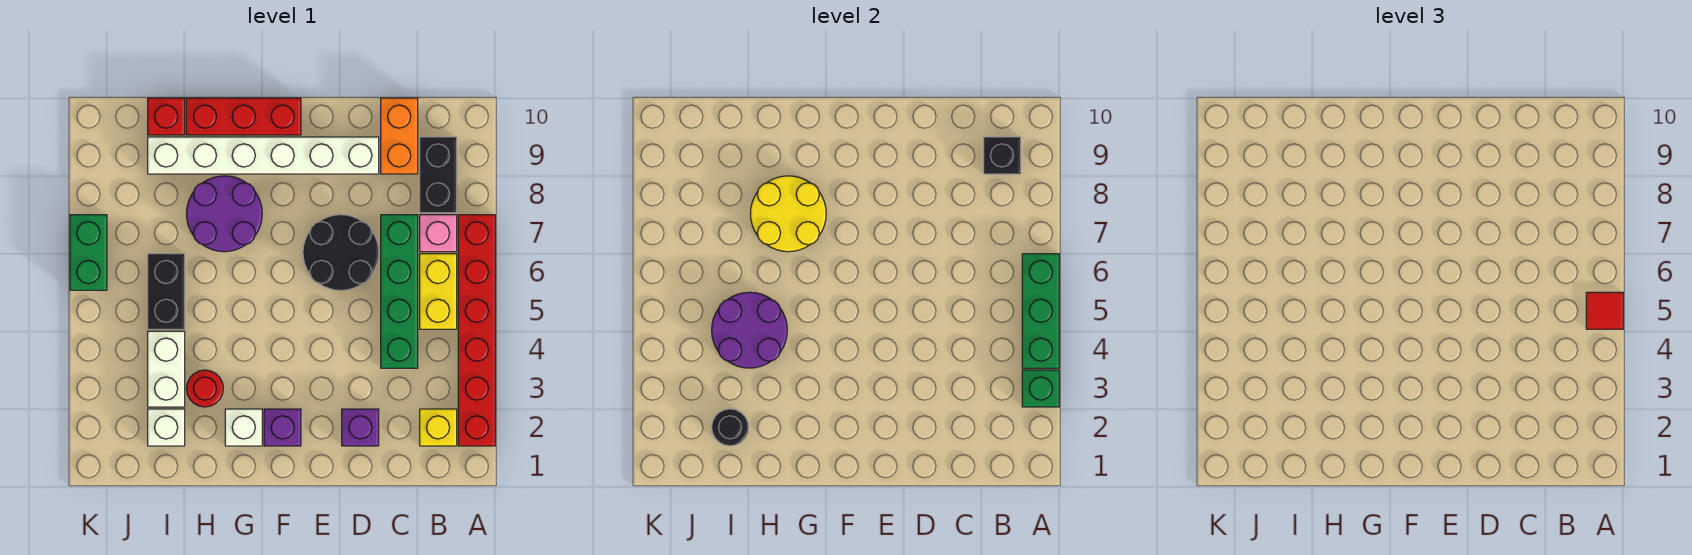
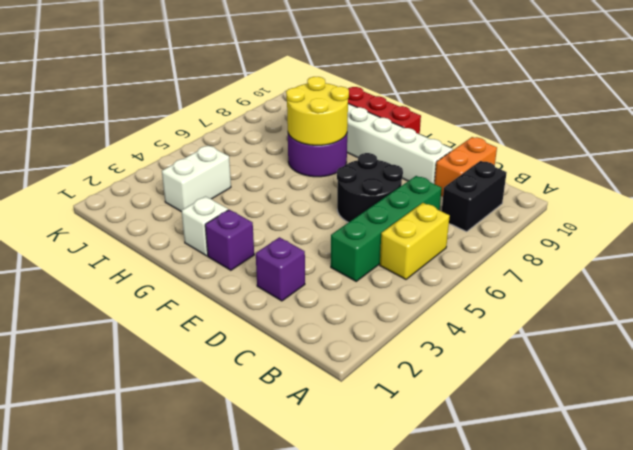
none -> red brick A2:A7 level 1
none -> yellow brick B2 level 1
none -> pink brick B7 level 1

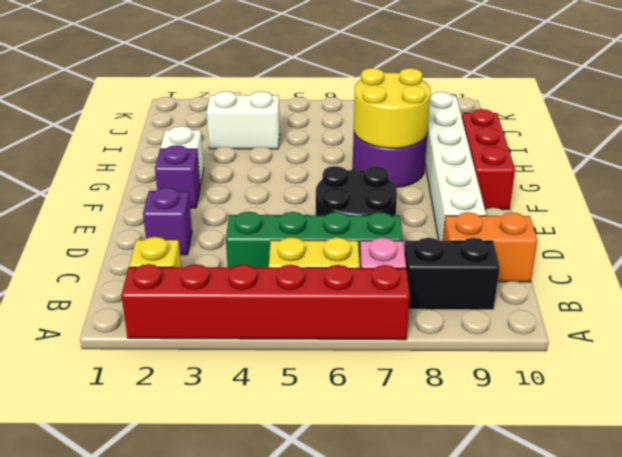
none -> red round brick H3 level 1
none -> white brick I2 level 1
none -> black brick I5:I6 level 1

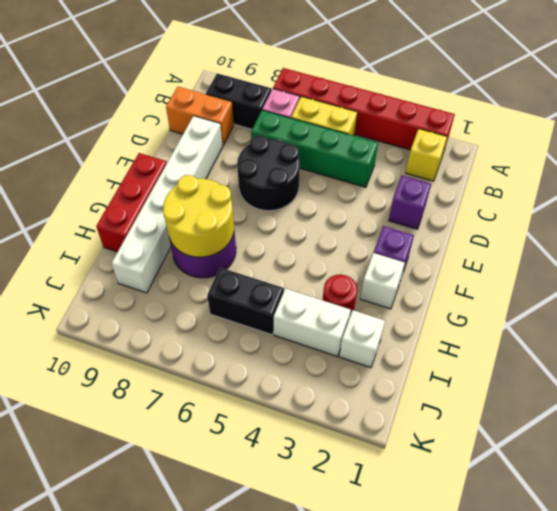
none -> red brick I10 level 1
none -> green brick K6:K7 level 1
none -> green brick A3 level 2

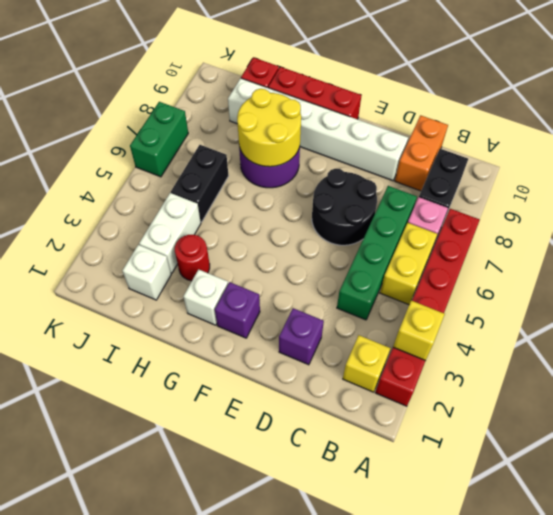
yellow brick A3 level 2 -> green brick A3 level 2
none -> green brick A4:A6 level 2
none -> black brick B9 level 2
none -> purple round brick H4:I5 level 2

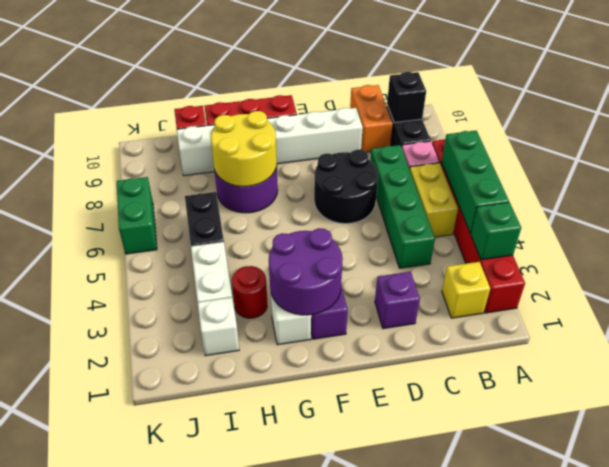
purple round brick F2:G3 level 2 -> purple round brick H4:I5 level 2
none -> black round brick I2 level 2
none -> red tile A5 level 3

